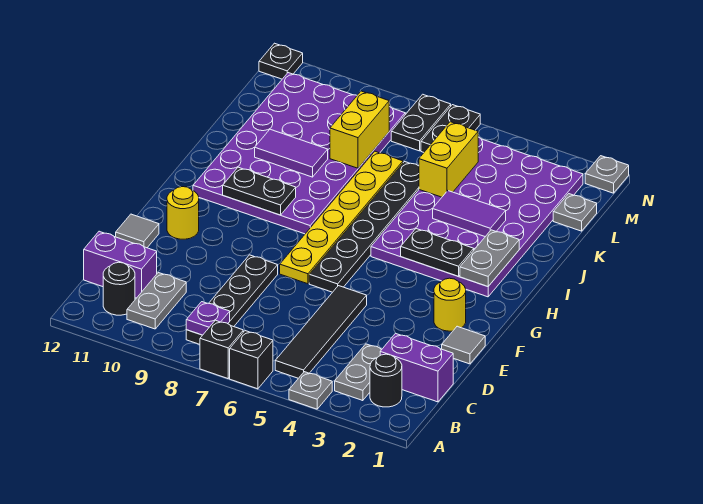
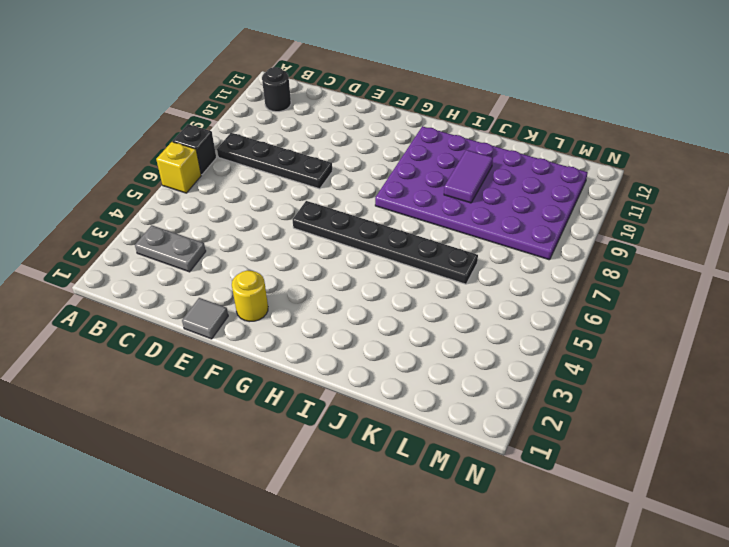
yellow brick A6 level 1 -> black brick A6 level 1
none -> grey plate A4 level 1
none -> black round brick B2 level 1
none -> black tile B5:E5 level 1
none -> grey plate B10:C10 level 1

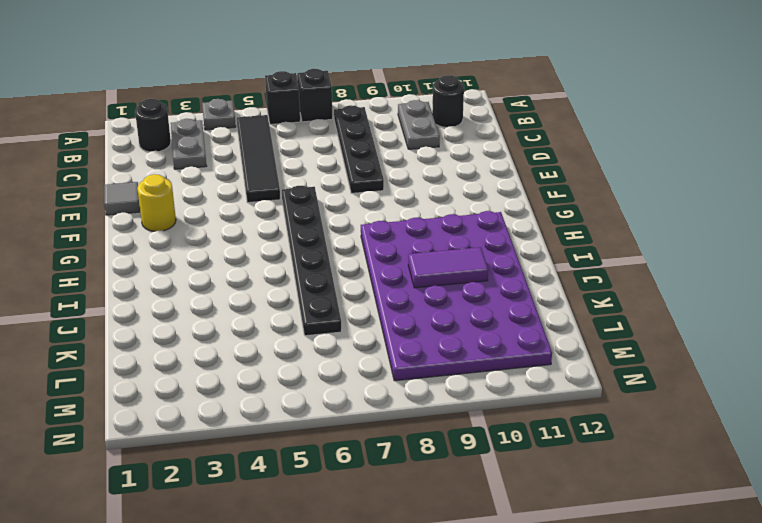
none -> purple brick C1:C2 level 1
none -> purple brick C11:C12 level 1
none -> grey tile E12 level 1
none -> yellow plate F7:K7 level 1

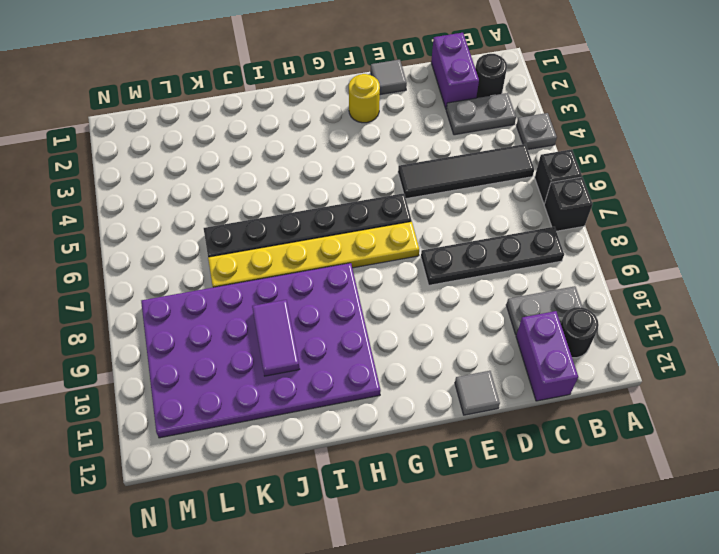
none -> yellow round brick F11 level 1
none -> purple plate H2:M5 level 1
none -> grey plate L1 level 1
none -> black plate M6:N6 level 1

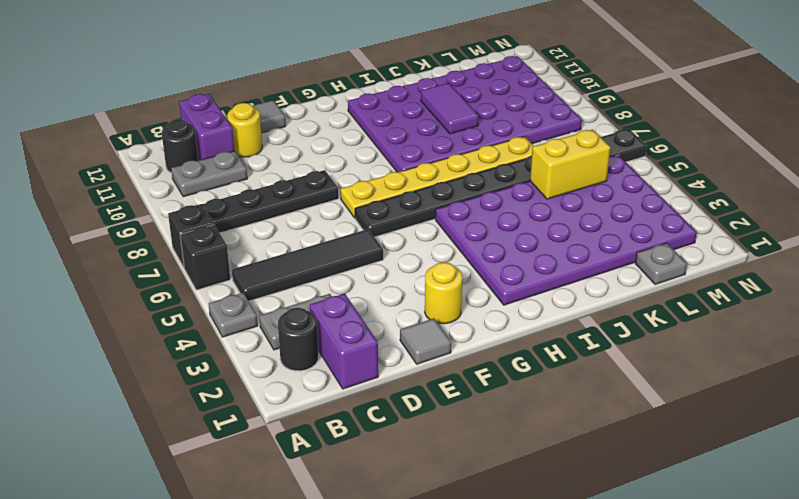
yellow round brick D11 level 1 -> yellow round brick F11 level 1
none -> black plate M7:N7 level 1
none -> grey plate N1 level 1
none -> black plate N12 level 1
none -> purple plate B8 level 2

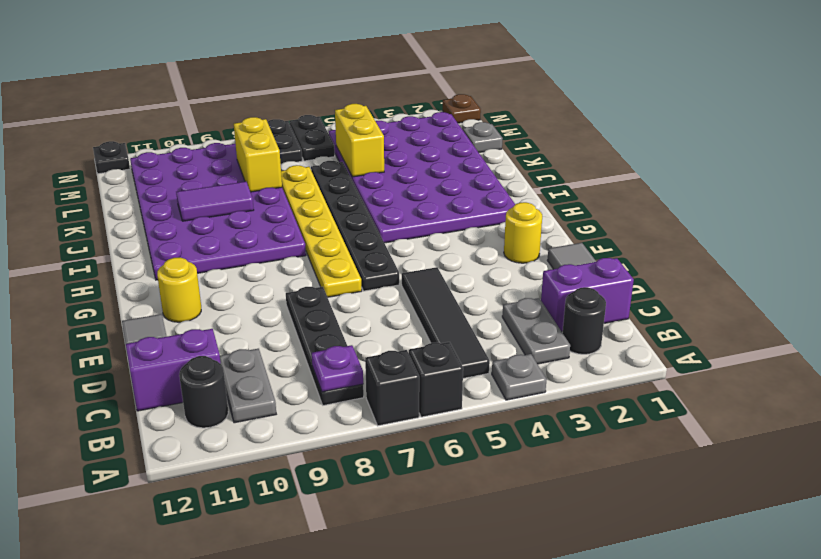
brown plate N1 level 1 -> grey plate N1 level 1
none -> grey plate H2:I2 level 2
none -> black plate H3:H4 level 2
none -> black plate H9:H10 level 2
none -> purple tile J3:J4 level 2

